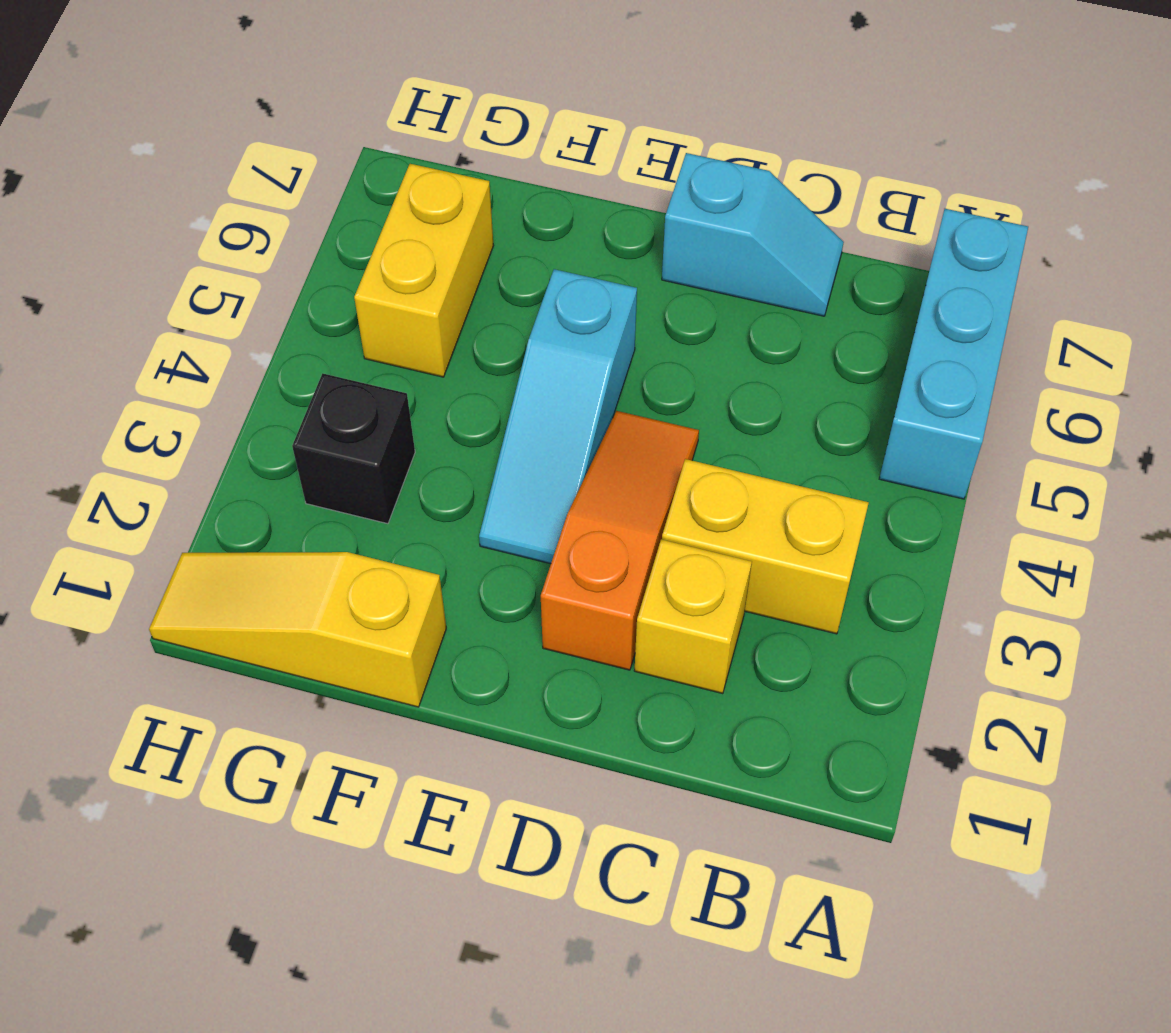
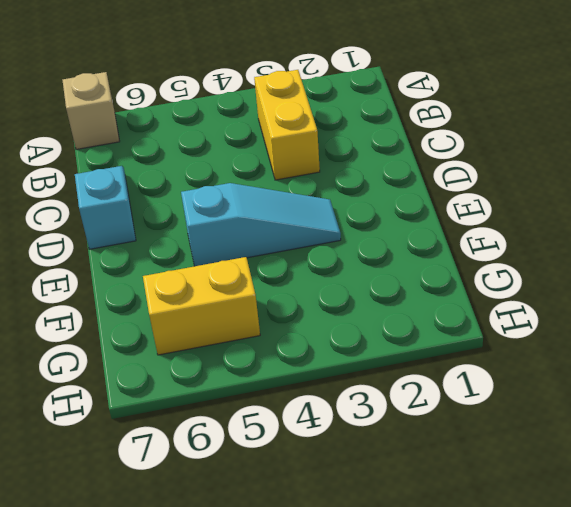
tan brick A7 level 1 -> cyan brick A5:A7 level 1
none -> yellow brick C2 level 1
none -> orange slope D2:D4 level 1 top 2

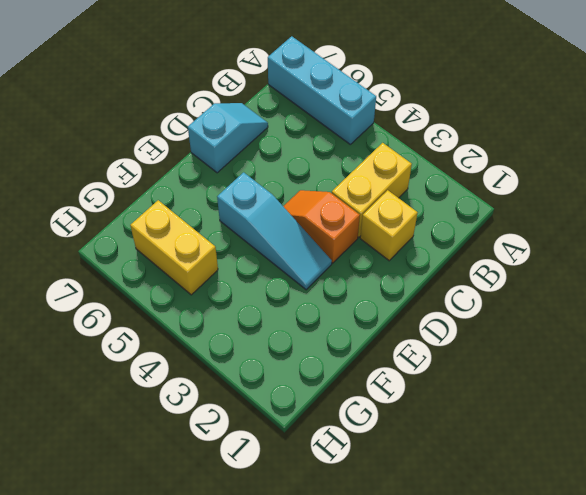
orange slope D3:D4 level 1 top 3 -> orange slope D2:D4 level 1 top 2
none -> yellow slope F1:H1 level 1 top F
none -> black brick G3 level 1

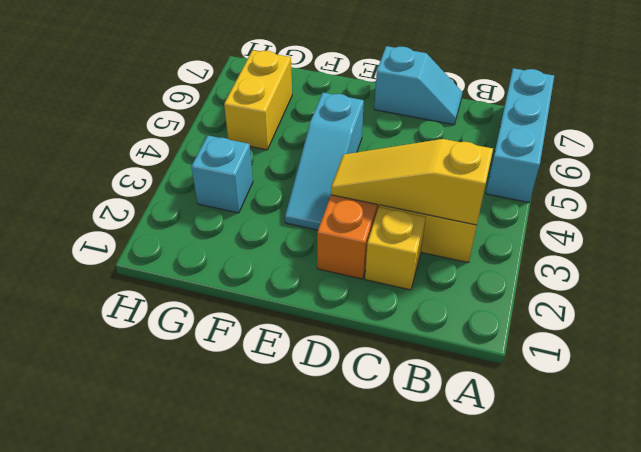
yellow slope B3:D3 level 2 top B -> yellow slope F1:H1 level 1 top F
cyan brick G3 level 1 -> black brick G3 level 1

